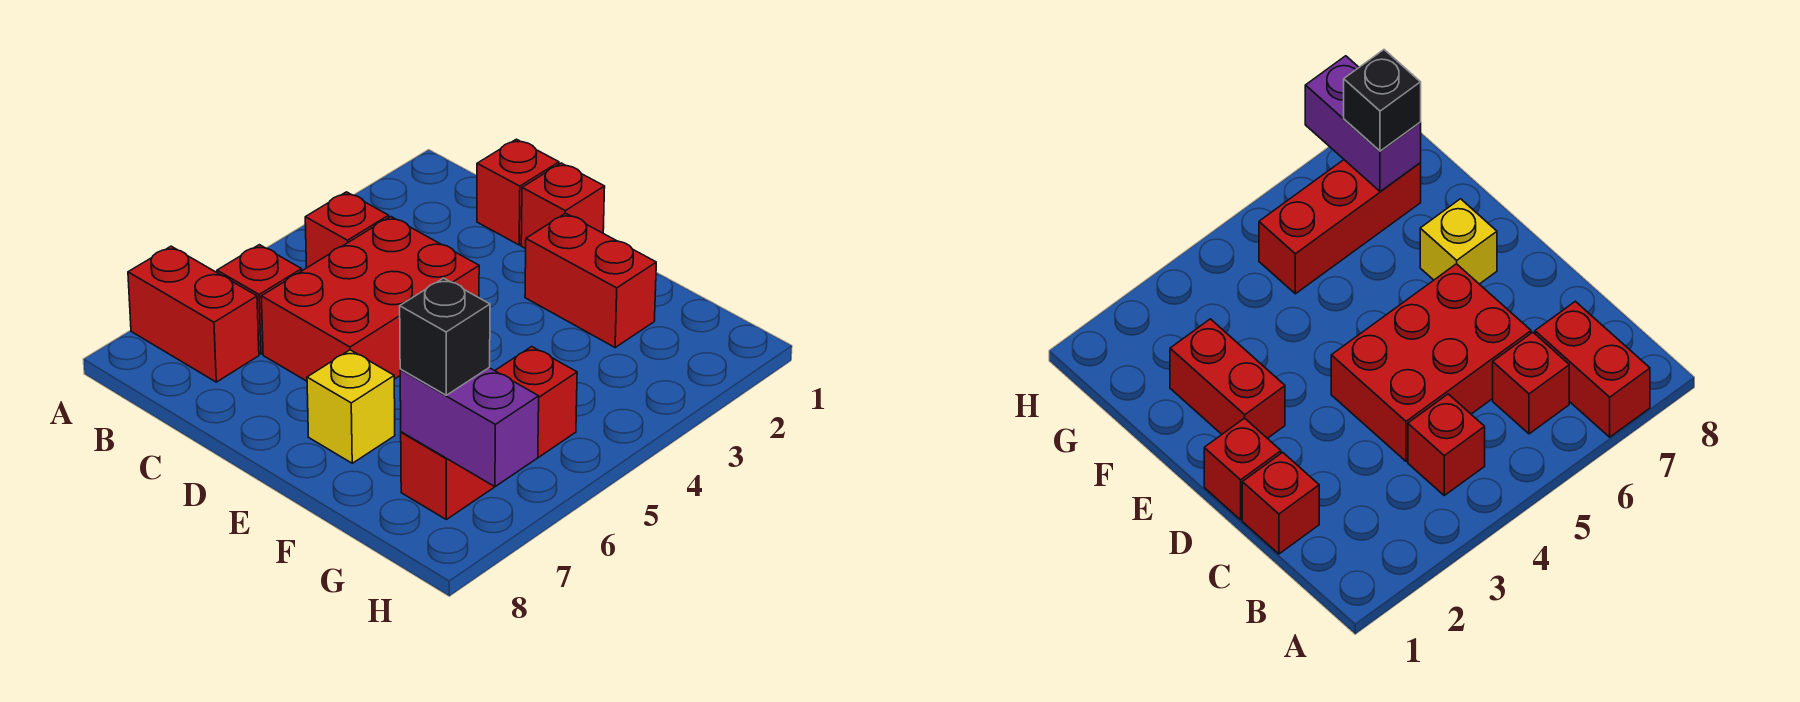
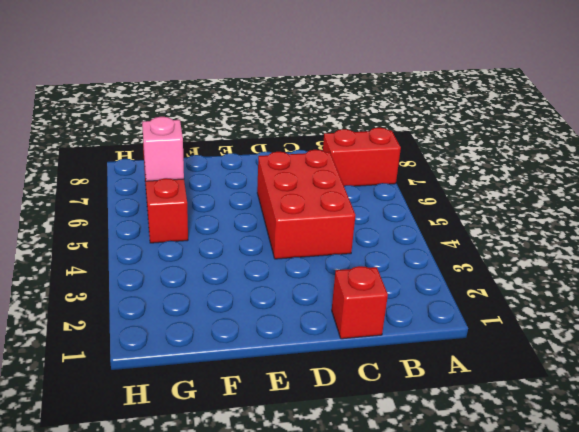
pink brick G6 level 2 -> none
none -> red brick B4 level 1
none -> red brick B6 level 1

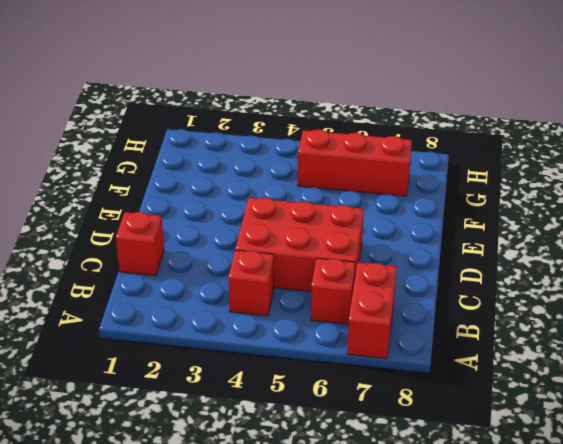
none -> red brick D1 level 1
none -> red brick E2:F2 level 1

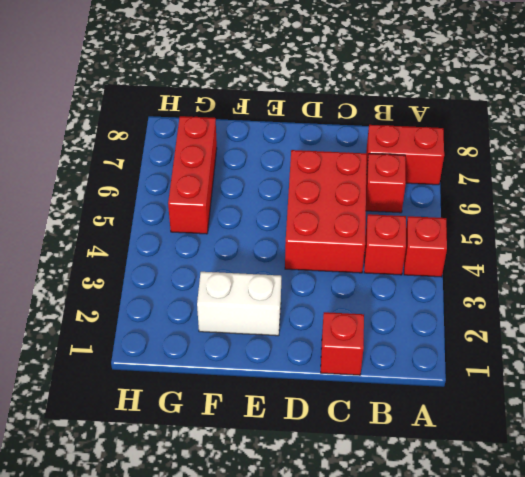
red brick A4 level 1 -> red brick D1 level 1
white brick E2:F2 level 1 -> red brick E2:F2 level 1
none -> yellow brick E7 level 1
none -> purple brick G7:H7 level 2

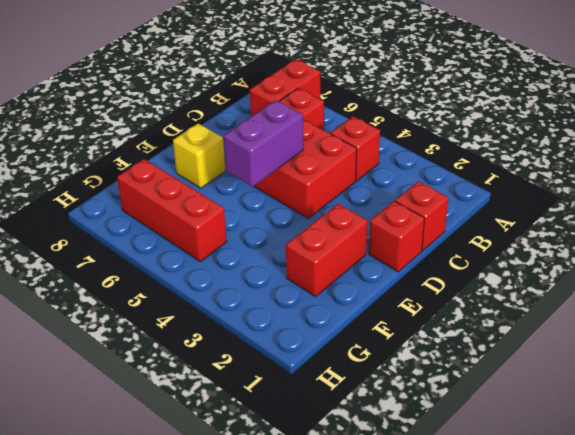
purple brick D5:E5 level 2 -> purple brick G7:H7 level 2
none -> black brick G7 level 3

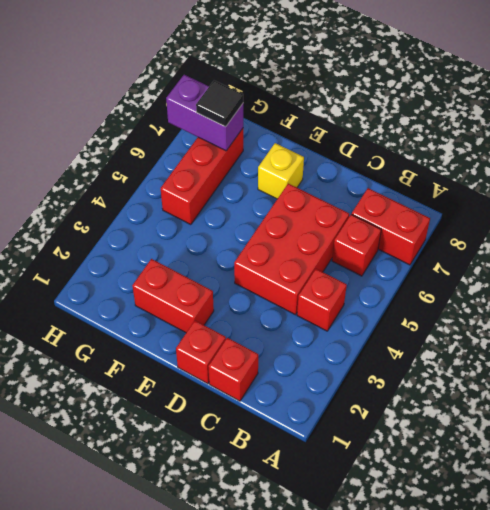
black tile G7 level 3 -> black brick G7 level 3

